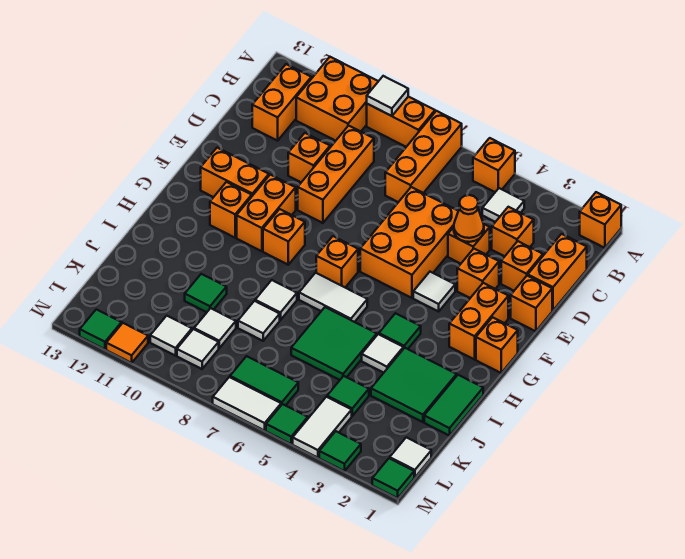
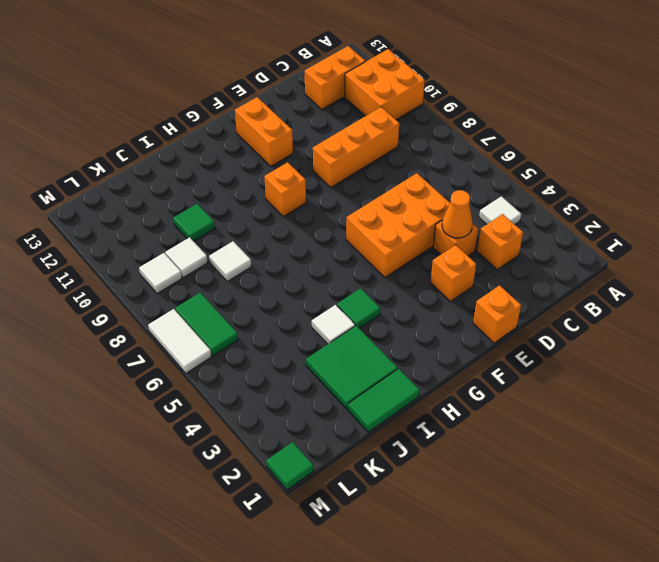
none -> orange brick A1 level 1
none -> orange brick A5 level 1
none -> orange brick A7:C7 level 1
none -> orange brick A8:A9 level 1

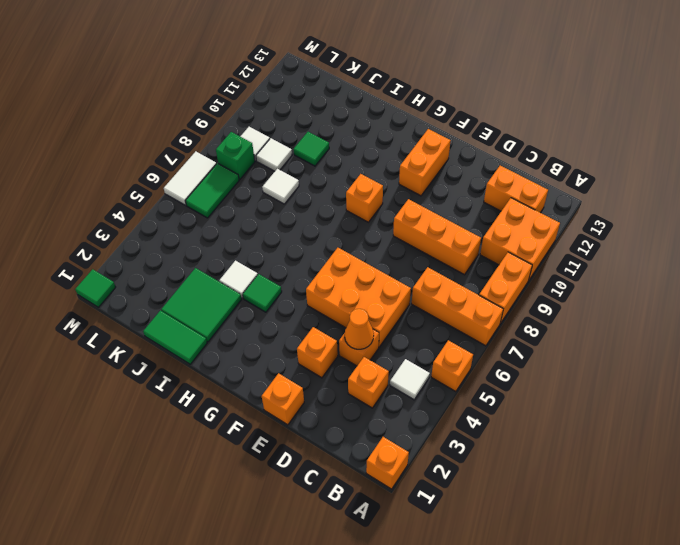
green brick L8 level 1 -> none
none -> orange brick C1:D1 level 1
none -> orange brick D2 level 1
none -> orange brick D10 level 1
none -> orange brick F2:G2 level 1

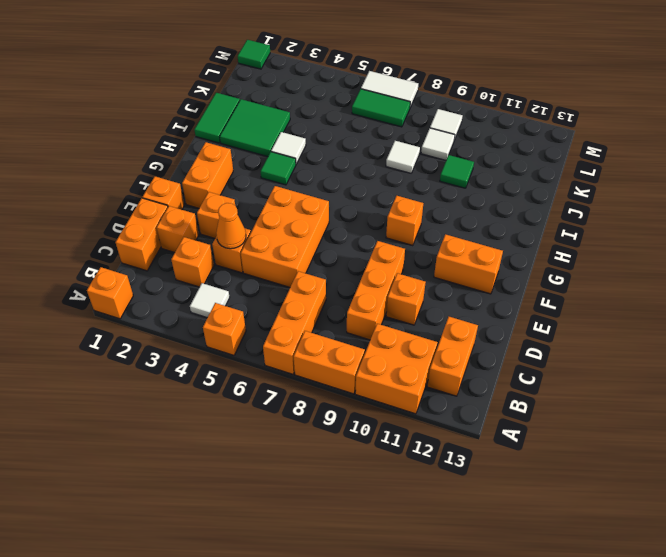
none -> white tile F4 level 1
none -> orange brick F10:G10 level 1
none -> orange brick G1 level 1
none -> orange brick G7 level 1

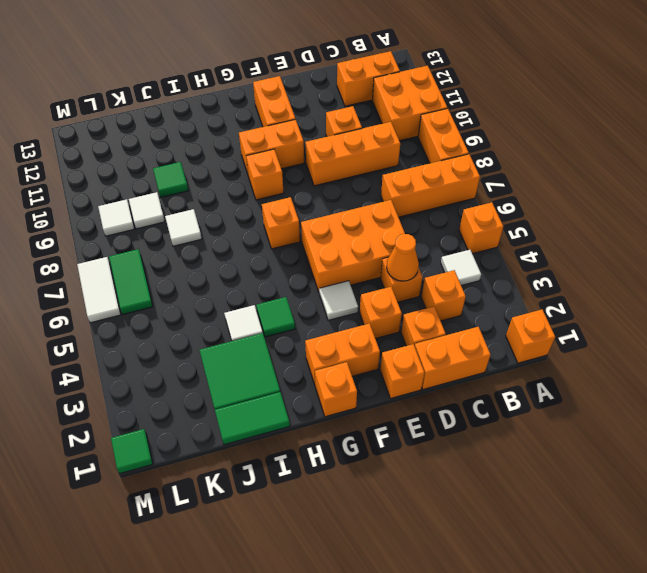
none -> orange brick G11 level 1
none -> white tile H6:H7 level 1
none -> green tile I5:J6 level 1
none -> white tile I8 level 1

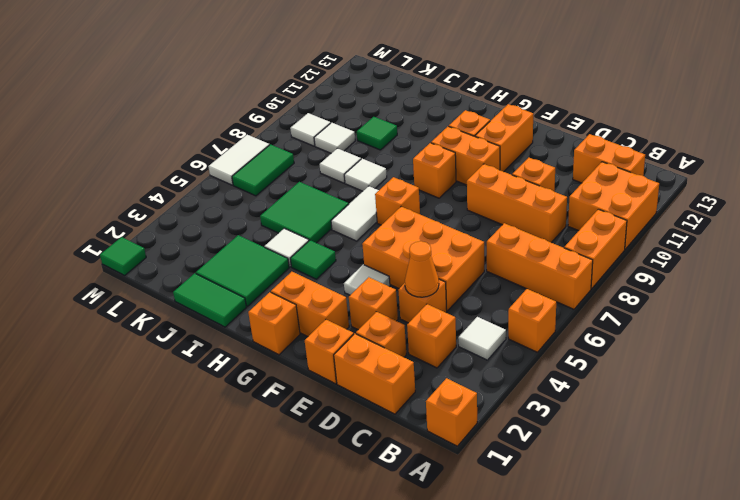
none -> green tile K4 level 1
none -> white tile L1 level 1
none -> white tile L4:M4 level 1
none -> white tile L10 level 1

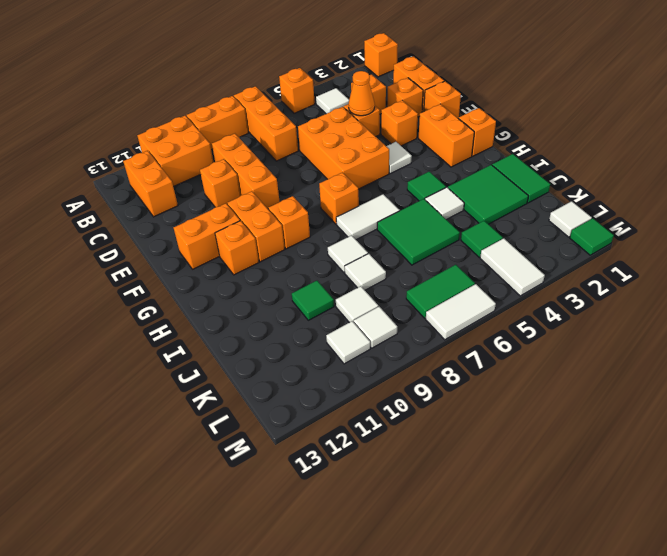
none -> green tile M3 level 1
none -> green tile M5 level 1
none -> orange tile M11 level 1
none -> green tile M12 level 1

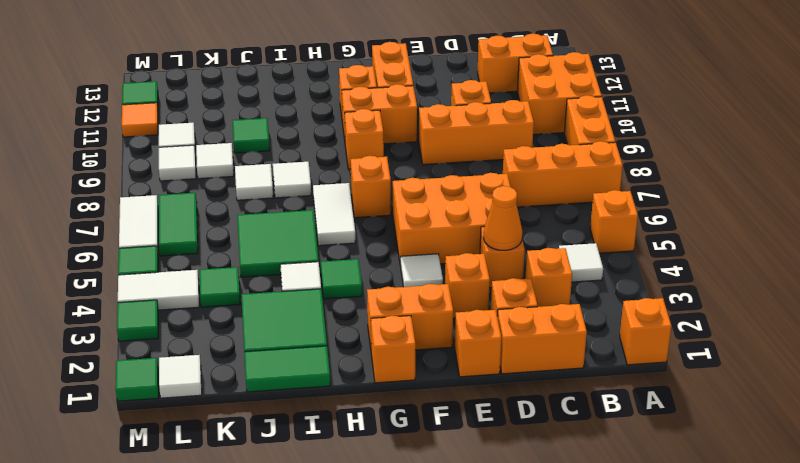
none -> white tile A9 level 2

